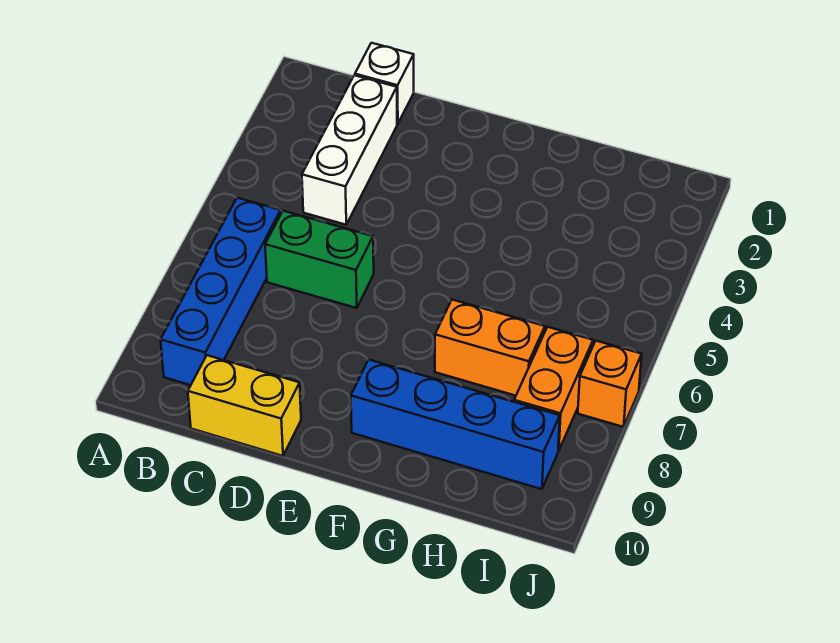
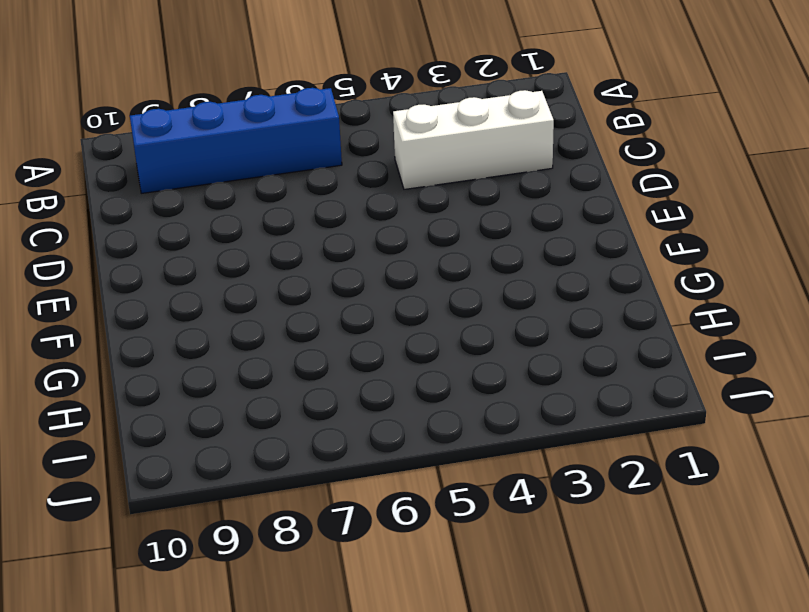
none -> white brick C1 level 1
none -> green brick C6:D6 level 1

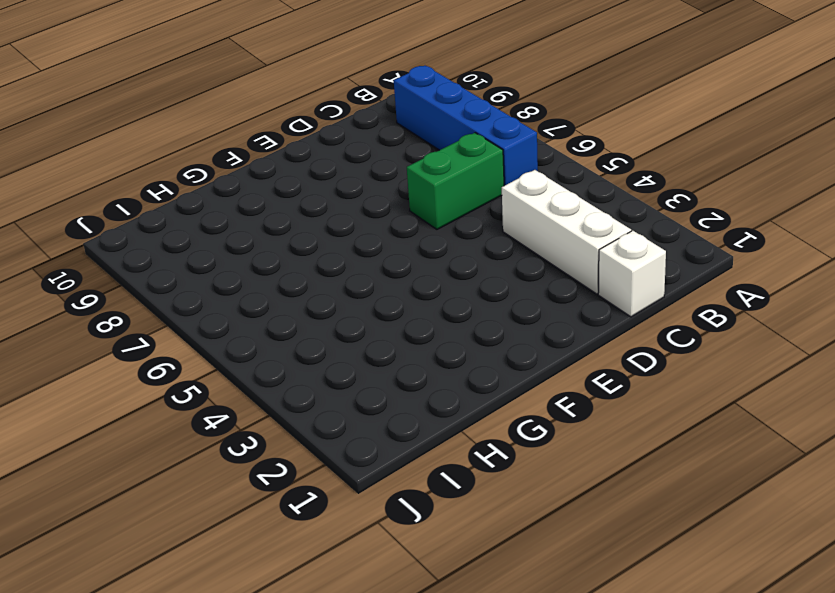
none -> yellow brick C10:D10 level 1
none -> blue brick F9:I9 level 1

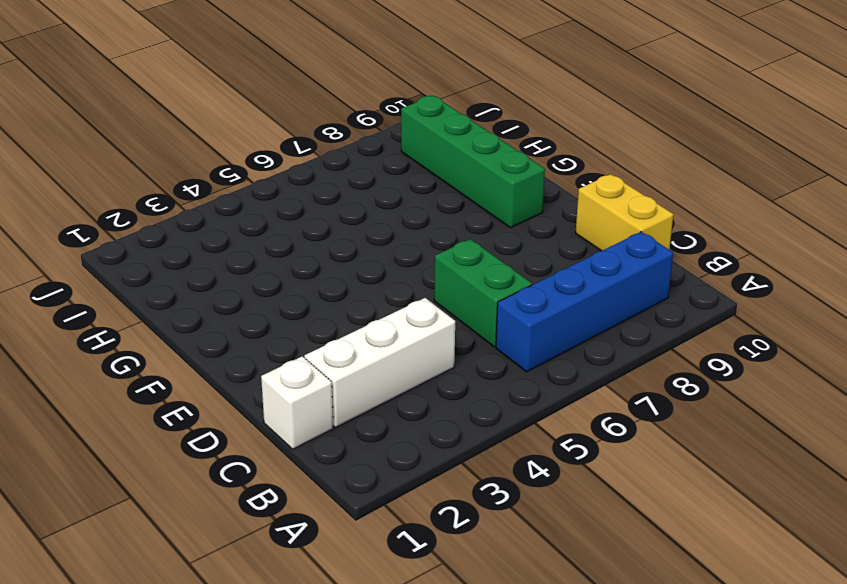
green brick F9:I9 level 1 -> blue brick F9:I9 level 1
none -> orange brick G7:H7 level 1
none -> orange brick I7:I8 level 1

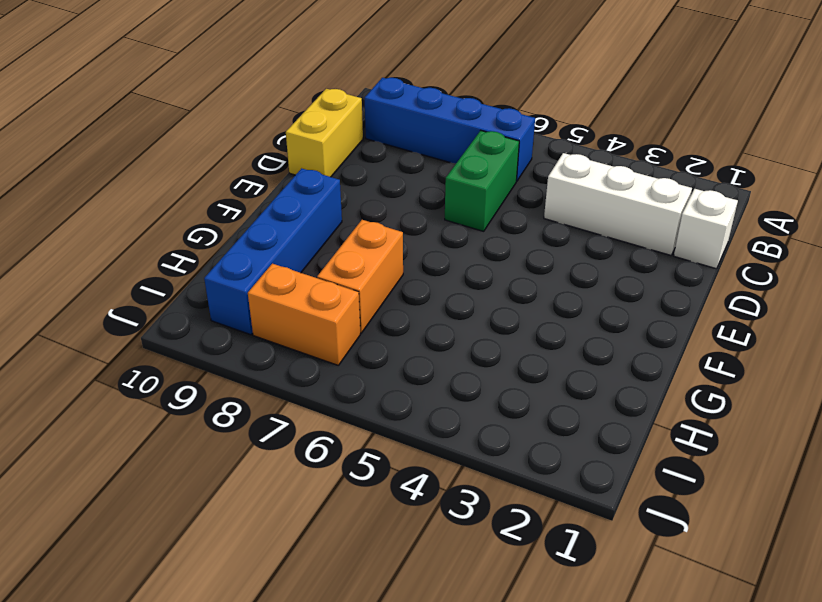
none -> orange brick J7 level 1

